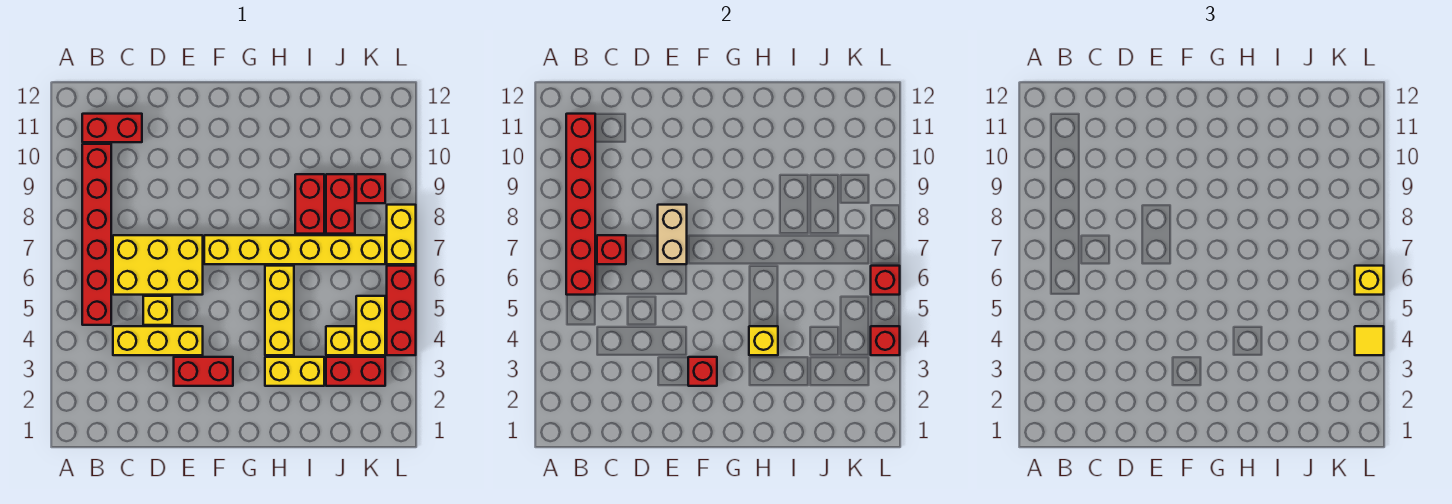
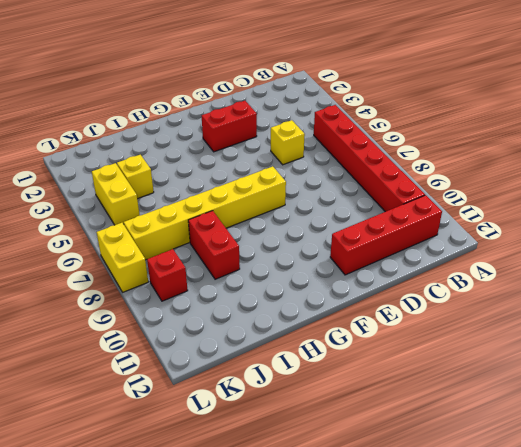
red brick B11:E11 level 1 -> red brick B11:C11 level 1
none -> yellow brick C4:E4 level 1
none -> yellow brick C6:E7 level 1
none -> yellow brick H3:I3 level 1

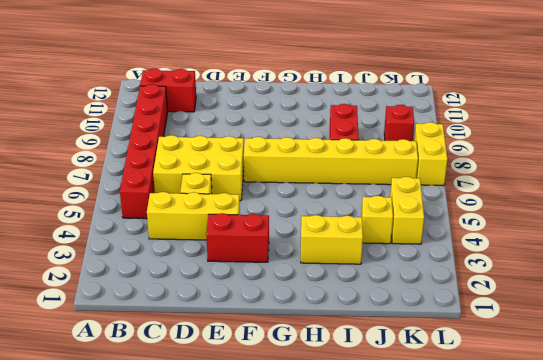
none -> yellow brick H4:H6 level 1
none -> red brick J3:K3 level 1
none -> red brick J8:J9 level 1

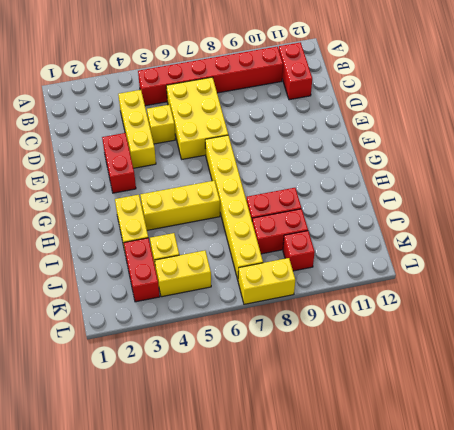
none -> red brick L4:L6 level 1
none -> red brick B6:B11 level 2
none -> red brick C7 level 2

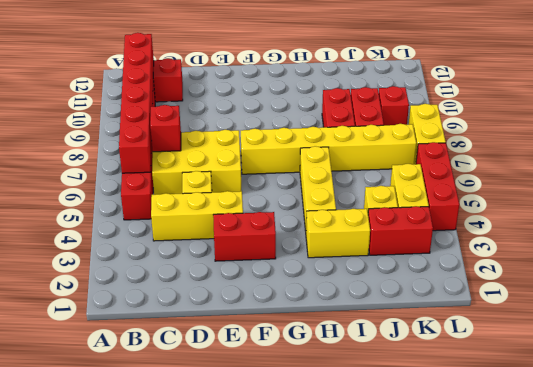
none -> tan brick E7:E8 level 2
none -> red brick F3 level 2
none -> yellow brick H4 level 2

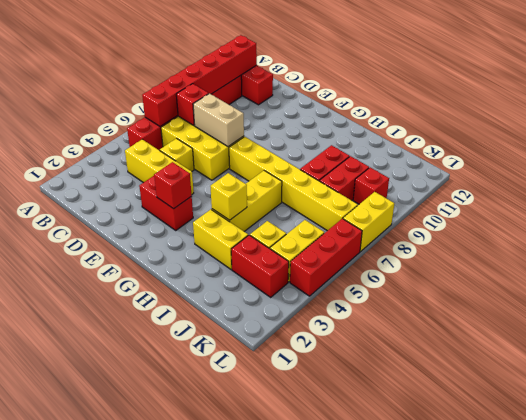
tan brick D7:E7 level 2 -> tan brick E7:E8 level 2
none -> red brick L4 level 2
none -> red brick L6 level 2
none -> yellow tile L4 level 3

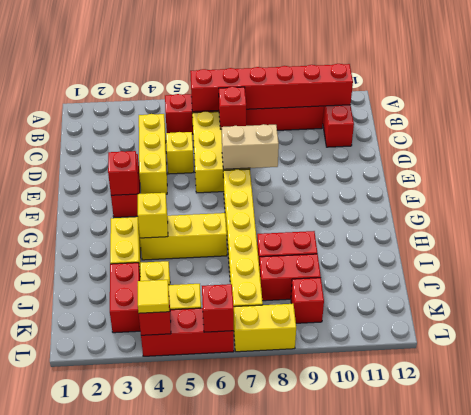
none -> yellow brick L6 level 3

